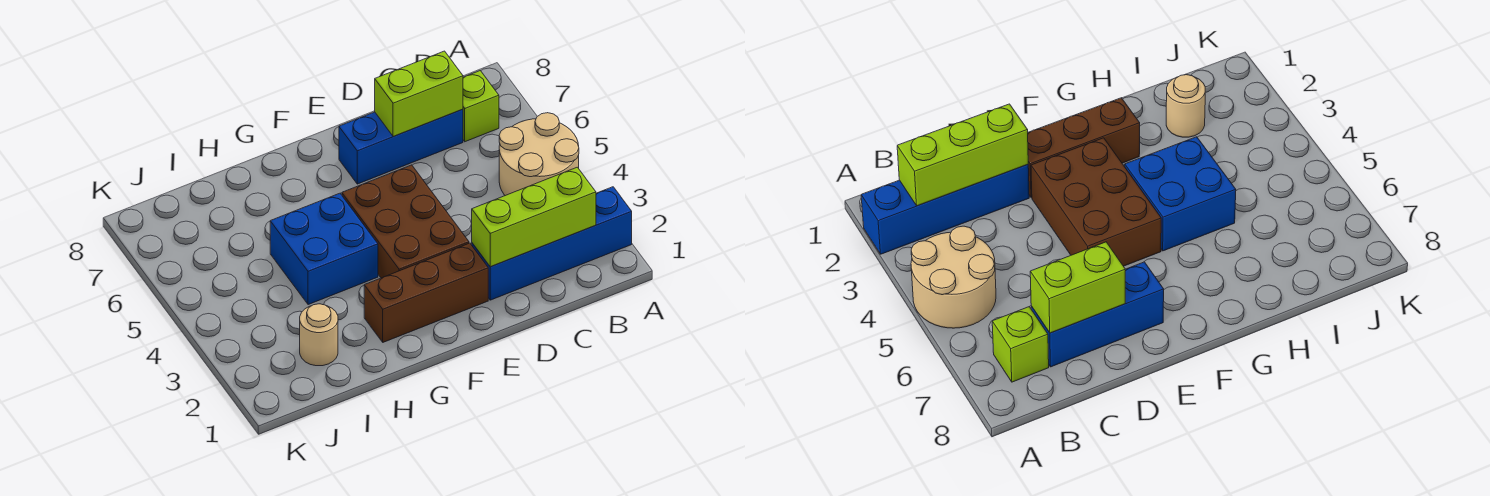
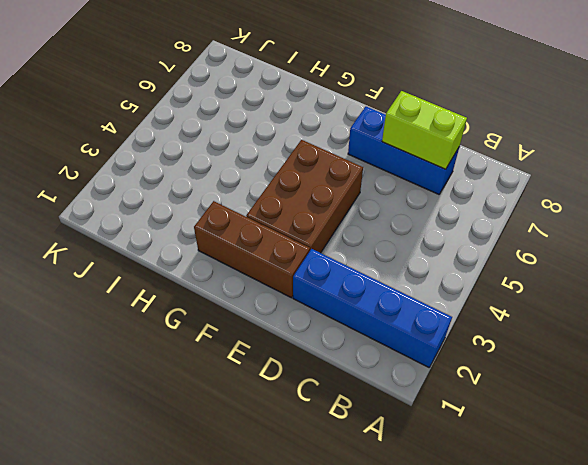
none -> tan round brick A4:B5 level 1
none -> lime brick B7 level 1

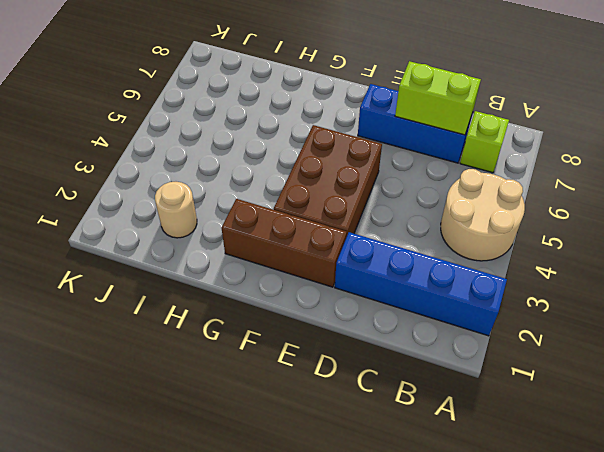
none -> blue brick G4:H5 level 1
none -> lime brick B2:D2 level 2

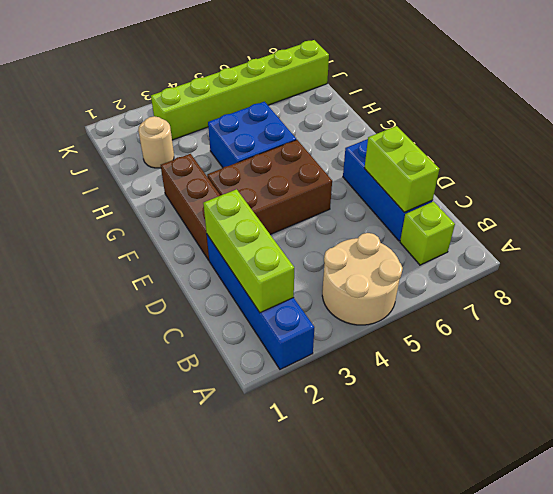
lime brick J3:J8 level 1 -> none

